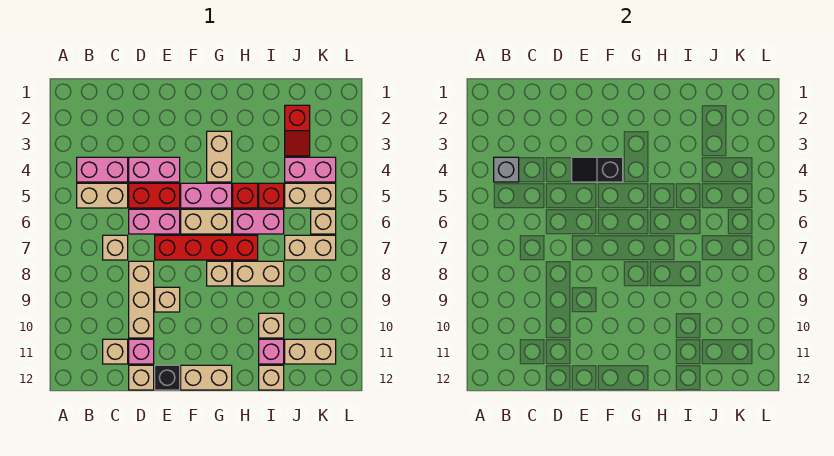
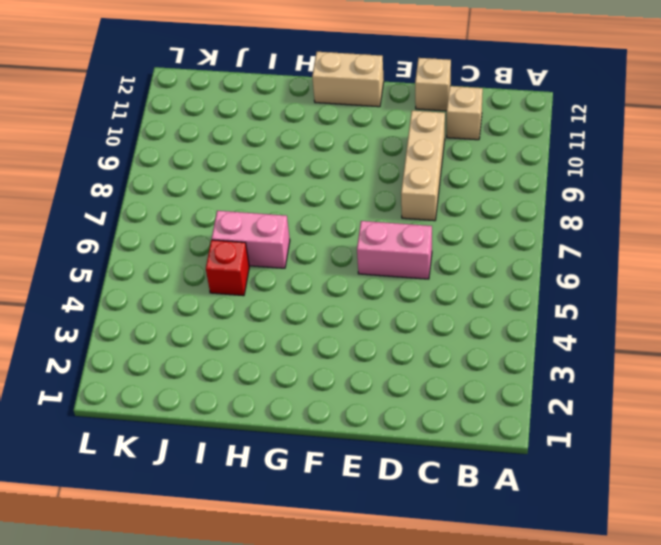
none -> pink brick B4:C4 level 1
none -> tan brick B5:C5 level 1
none -> tan brick C7 level 1
none -> pink brick D4:E4 level 1

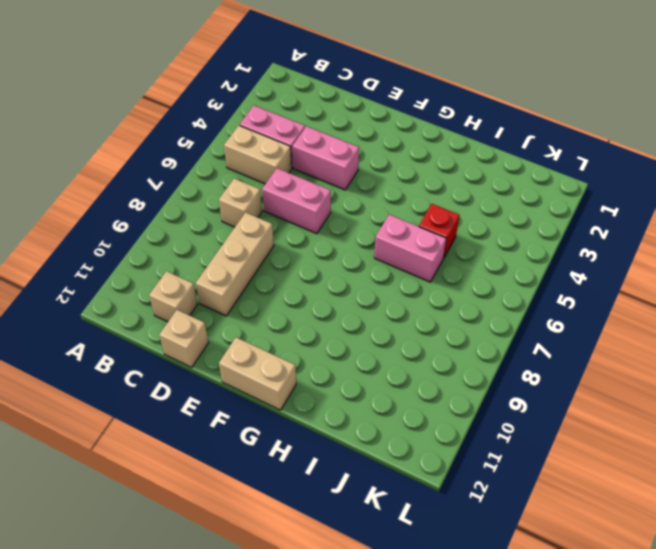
none -> red brick D5:E5 level 1
none -> pink brick D11 level 1
none -> red brick E7:H7 level 1
none -> tan brick E9 level 1

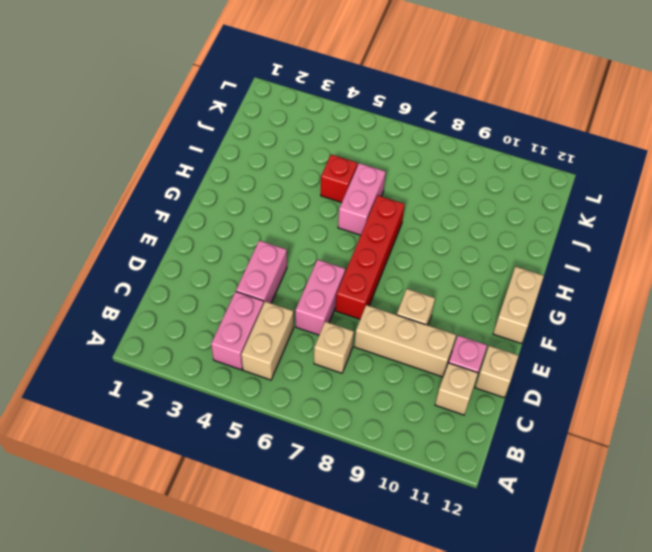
none -> red brick D5:E5 level 1
none -> black brick E12 level 1
none -> pink brick F5:G5 level 1
none -> tan brick F6:G6 level 1

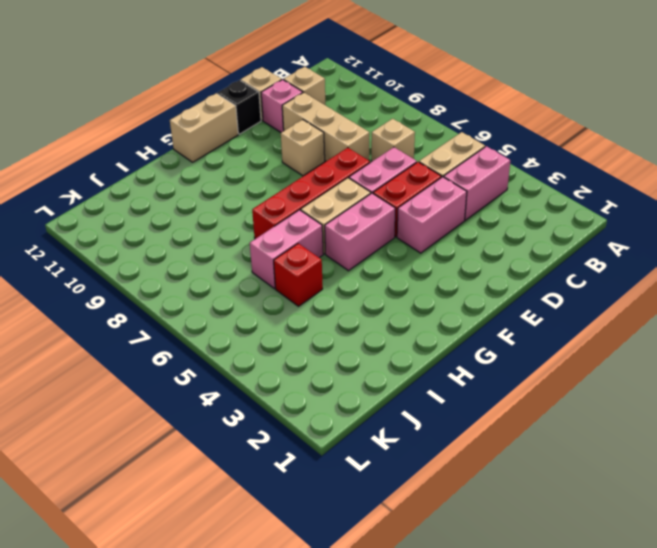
none -> tan brick G3:G4 level 1
none -> tan brick G8 level 1
none -> red brick H5 level 1
none -> tan brick H8:I8 level 1

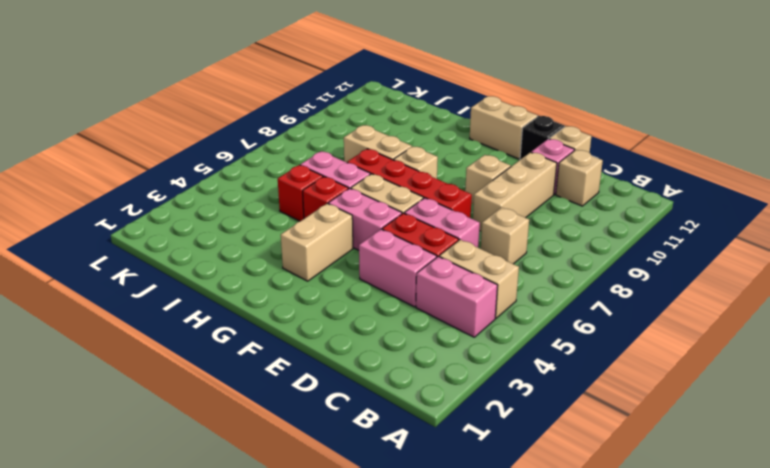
none -> tan brick I10 level 1
none -> pink brick I11 level 1
none -> tan brick I12 level 1
none -> red slope J2:J3 level 1 top 2

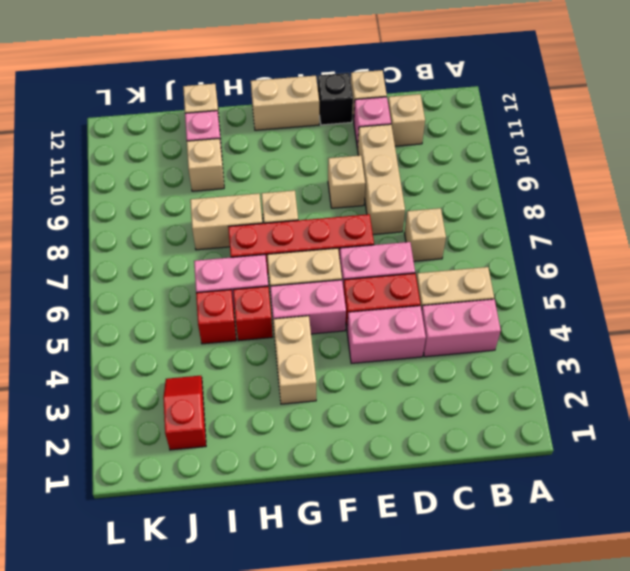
none -> pink brick J4:K4 level 1
none -> tan brick J5:K5 level 1
none -> tan brick J7:K7 level 1
none -> tan brick J11:K11 level 1

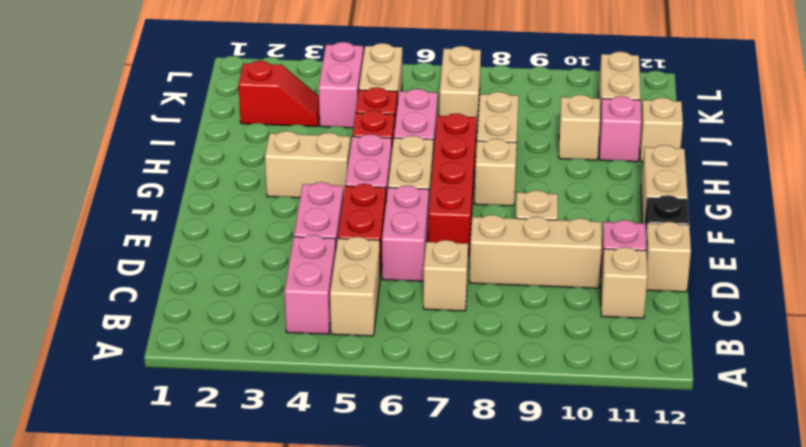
none -> tan brick K6 level 1
none -> grey brick B4 level 2
none -> black slope E4:F4 level 2 top F

